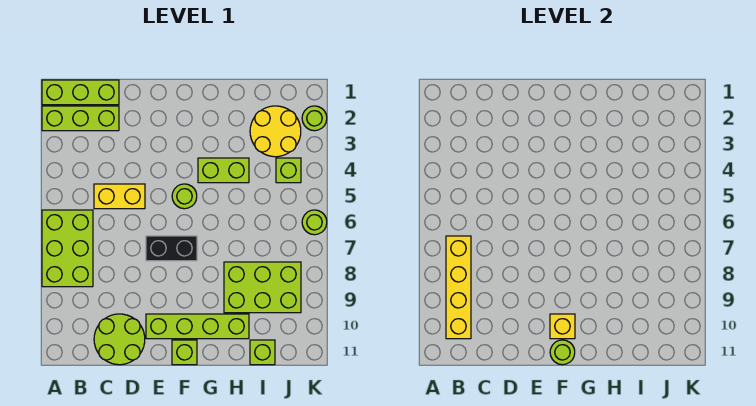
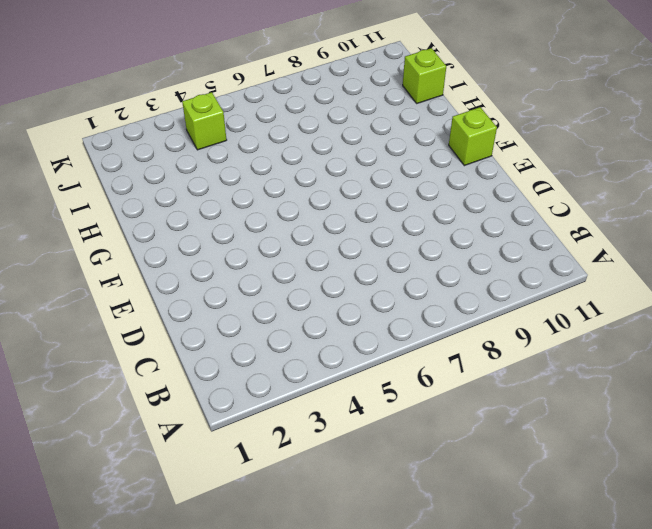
none -> lime brick A1:C1 level 1
none -> lime brick A2:C2 level 1
none -> lime brick A6:B8 level 1

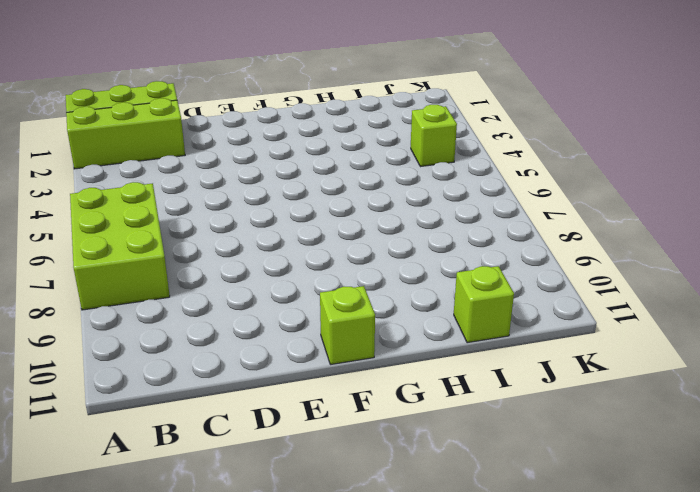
none -> yellow brick C5:D5 level 1
none -> lime round brick C10:D11 level 1
none -> black brick E7:F7 level 1

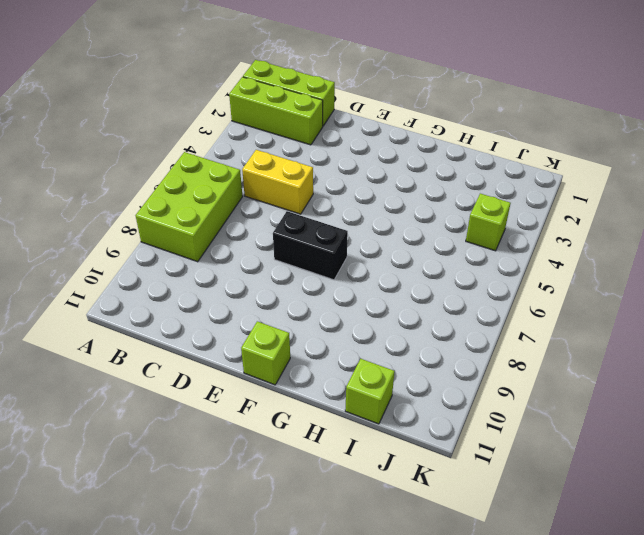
none -> lime round brick C10:D11 level 1
none -> lime brick E10:H10 level 1
none -> lime round brick F5 level 1

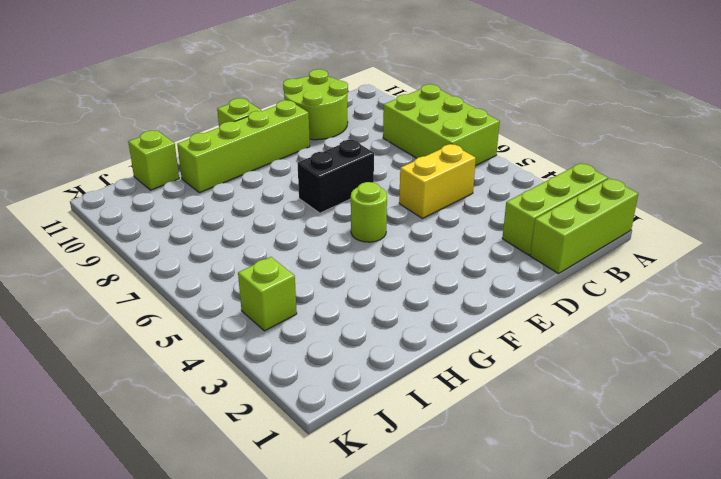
none -> lime brick G4:H4 level 1
none -> lime brick H8:J9 level 1
none -> yellow round brick I2:J3 level 1

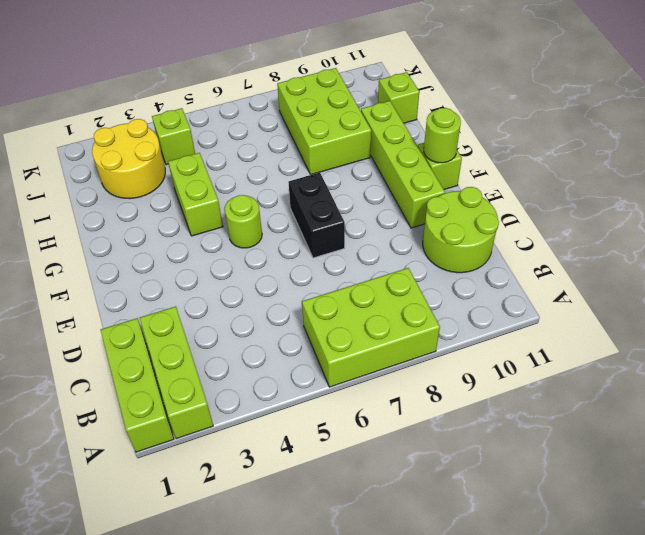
none -> yellow brick C5:D5 level 1
none -> lime round brick K2 level 1
none -> lime round brick K6 level 1

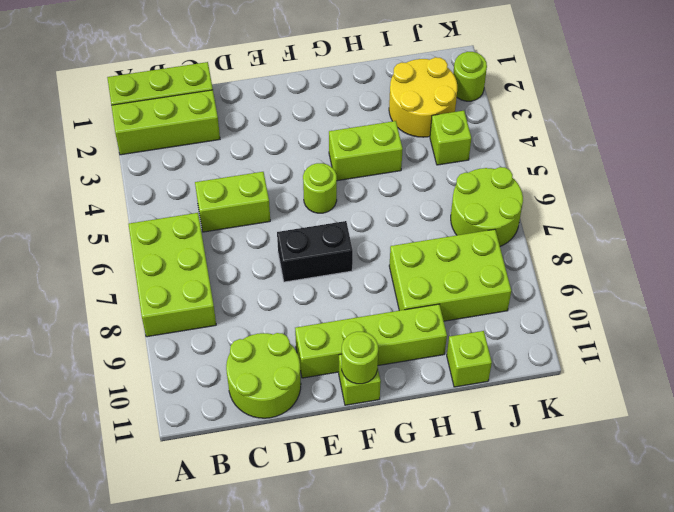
lime brick C5:D5 level 1 -> yellow brick C5:D5 level 1
lime round brick J6:K7 level 1 -> lime round brick K6 level 1
none -> yellow brick B7:B10 level 2
none -> yellow brick F10 level 2

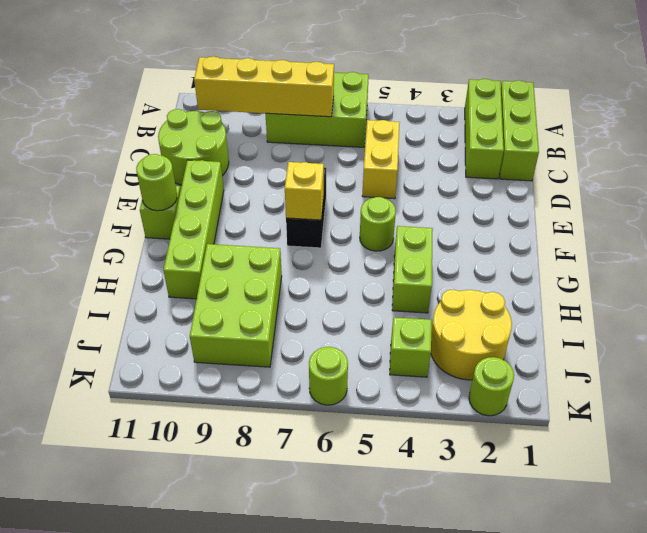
yellow brick F7 level 2 -> yellow brick F10 level 2
none -> lime brick I11 level 1

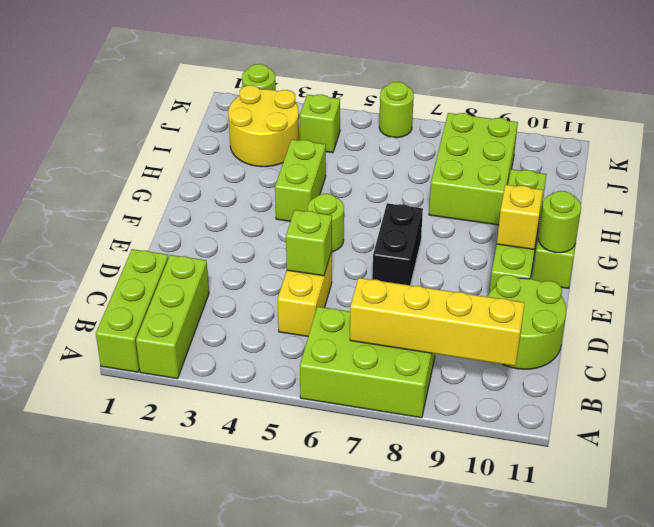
lime brick D5 level 2 -> lime brick I11 level 1

